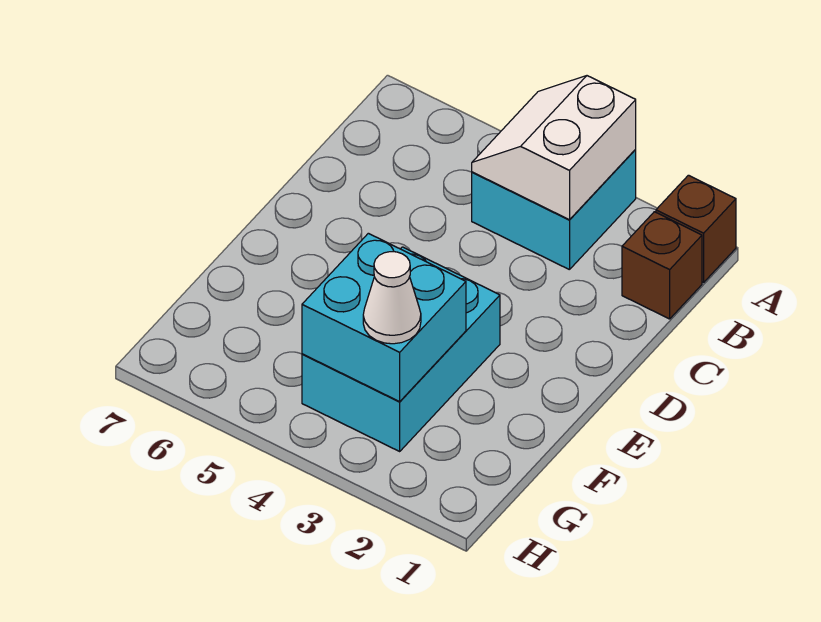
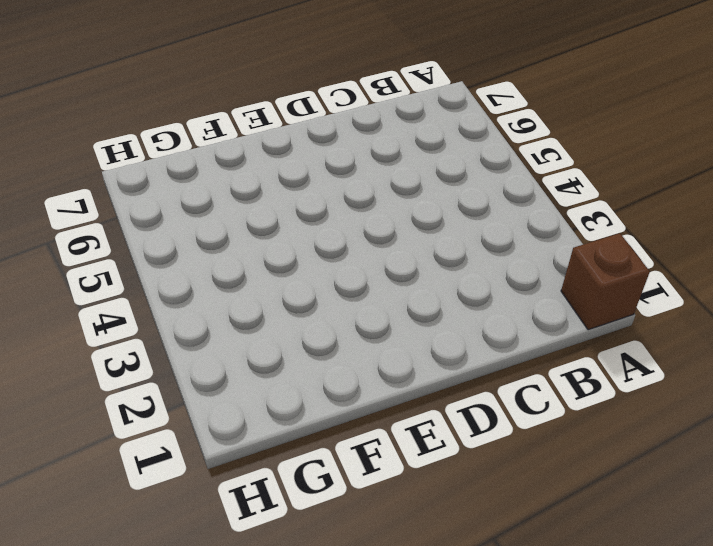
none -> cyan brick A3:B4 level 1
none -> brown brick B1 level 1

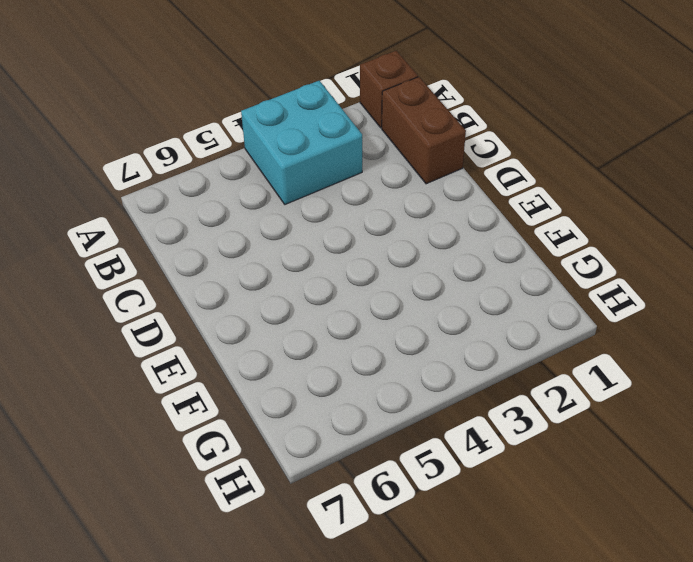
brown brick B1:C1 level 1 -> brown brick B1 level 1
none -> cyan brick E3:G4 level 1
none -> white slope A3:B4 level 2 top 3

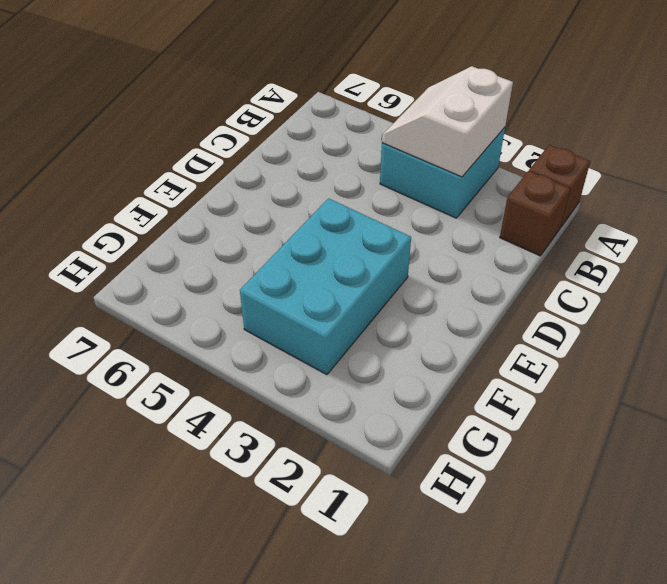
none -> cyan brick F3:G4 level 2
none -> white cone G3 level 3

